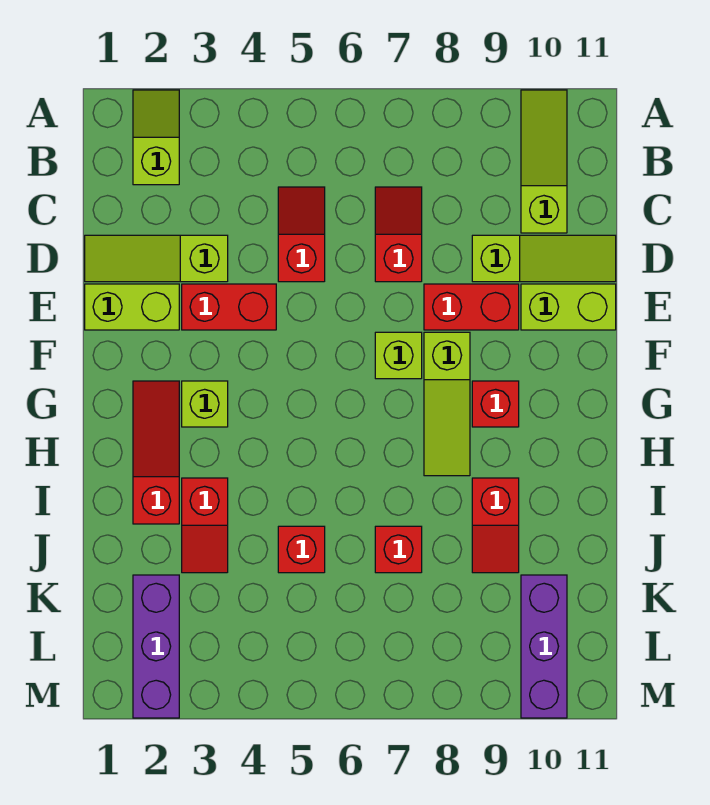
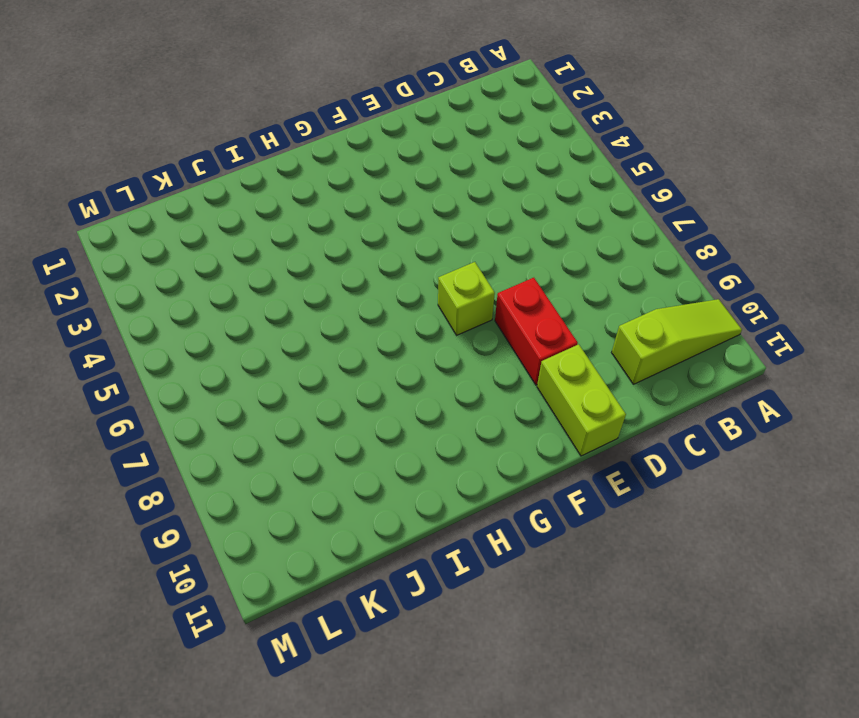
none -> lime slope A2:B2 level 1 top B
none -> red slope C5:D5 level 1 top D
none -> red slope C7:D7 level 1 top D

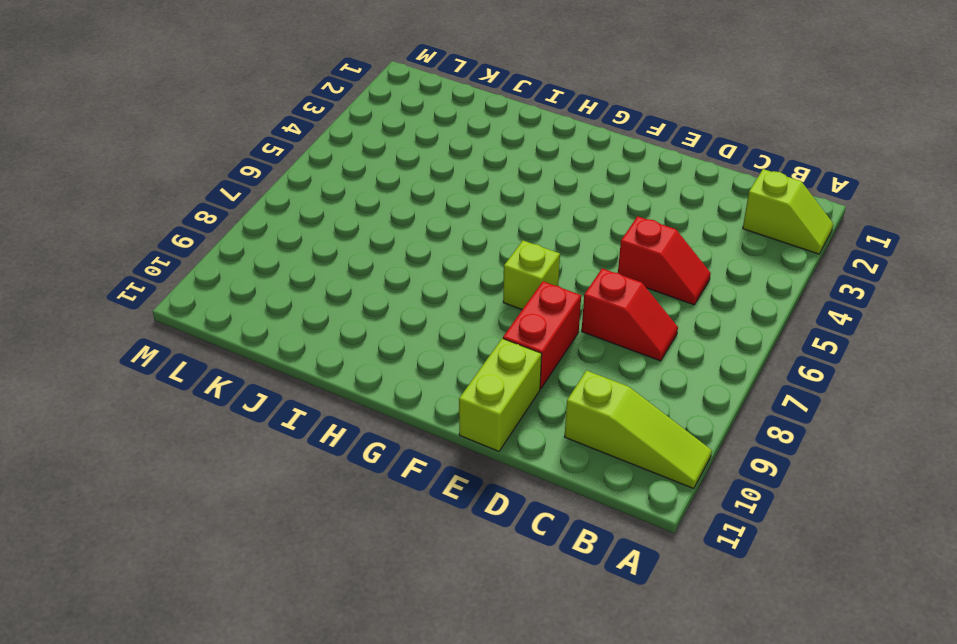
none -> lime slope D1:D3 level 1 top 3
none -> lime slope D9:D11 level 1 top 9
none -> lime brick E1:E2 level 1

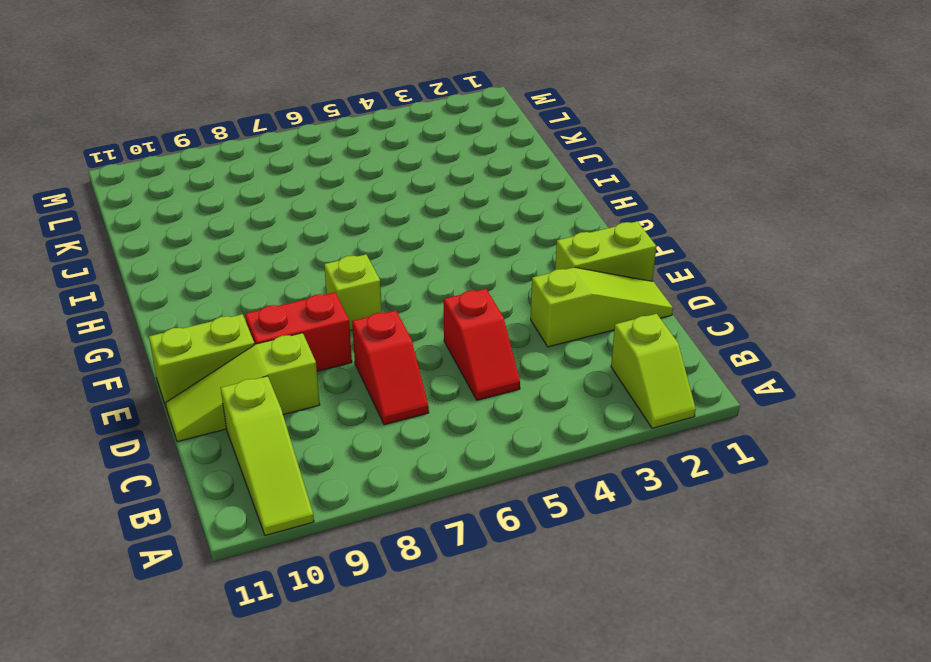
none -> red brick E3:E4 level 1
none -> lime slope F8:H8 level 1 top F
none -> red slope G2:I2 level 1 top I

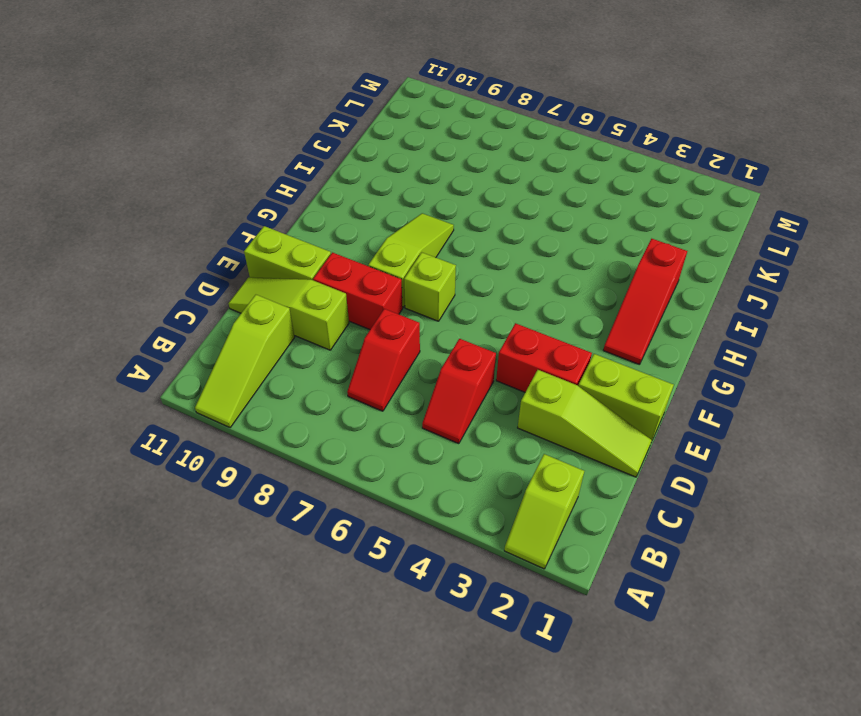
none -> lime brick G3 level 1
none -> red brick G9 level 1
none -> red slope I3:J3 level 1 top I

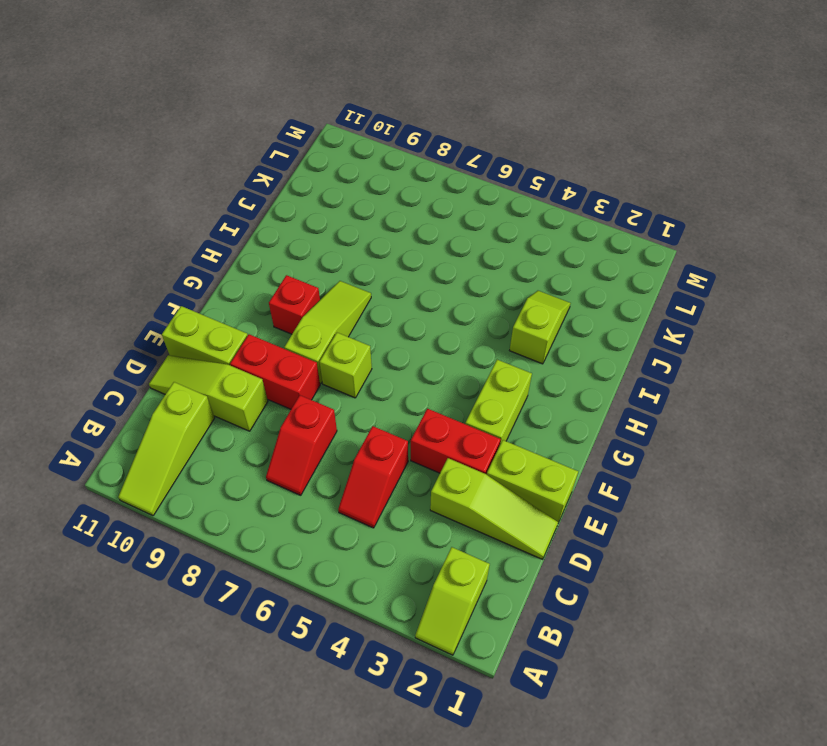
lime brick F3:G3 level 1 -> lime brick G3 level 1
lime slope I3:J3 level 1 top I -> red slope I3:J3 level 1 top I
none -> red slope G2:I2 level 1 top I
none -> red slope I9:J9 level 1 top I
none -> red brick J5 level 1

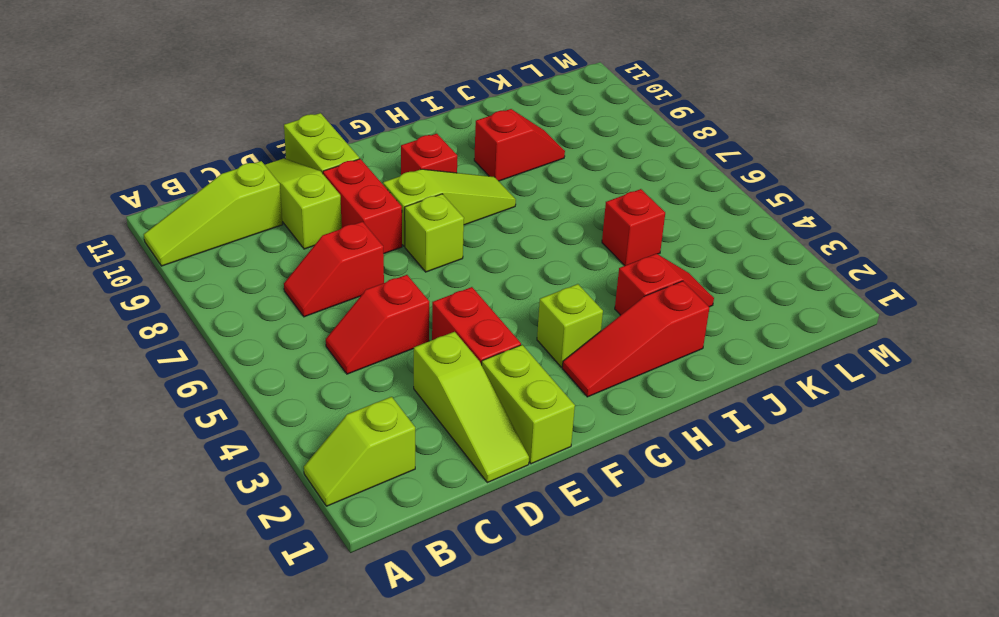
none -> red brick J7 level 1
none -> purple brick K2:M2 level 1
none -> purple brick K10:M10 level 1

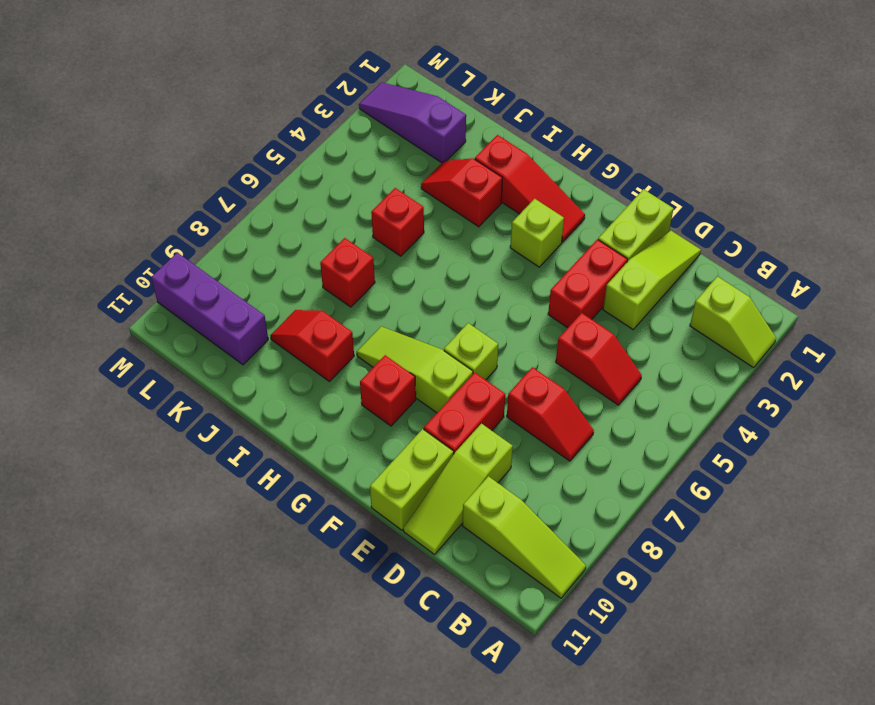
purple slope K2:M2 level 1 top K -> purple brick K2:M2 level 1

